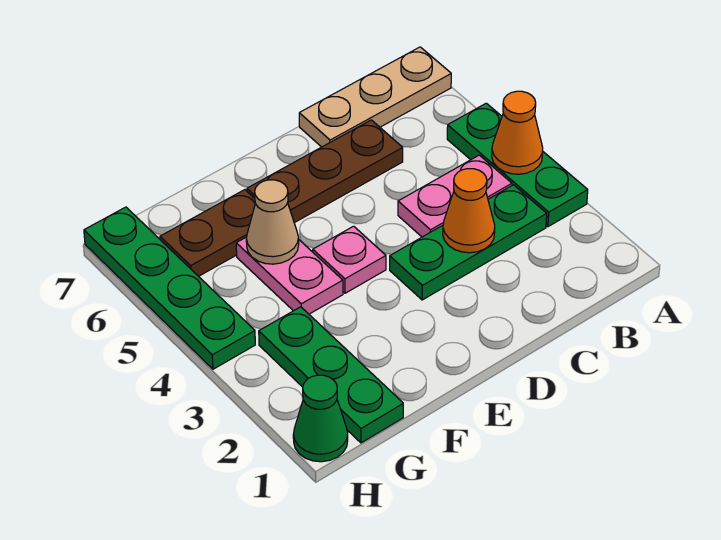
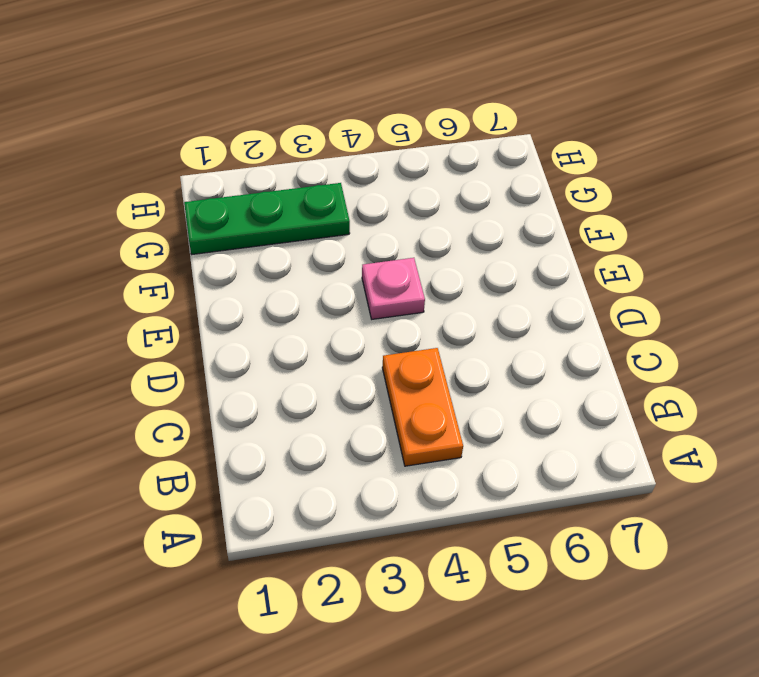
orange plate B4:C4 level 1 -> pink plate B4:C4 level 1
none -> green plate A3:A5 level 1
none -> tan plate A7:C7 level 1
none -> green plate B3:D3 level 1

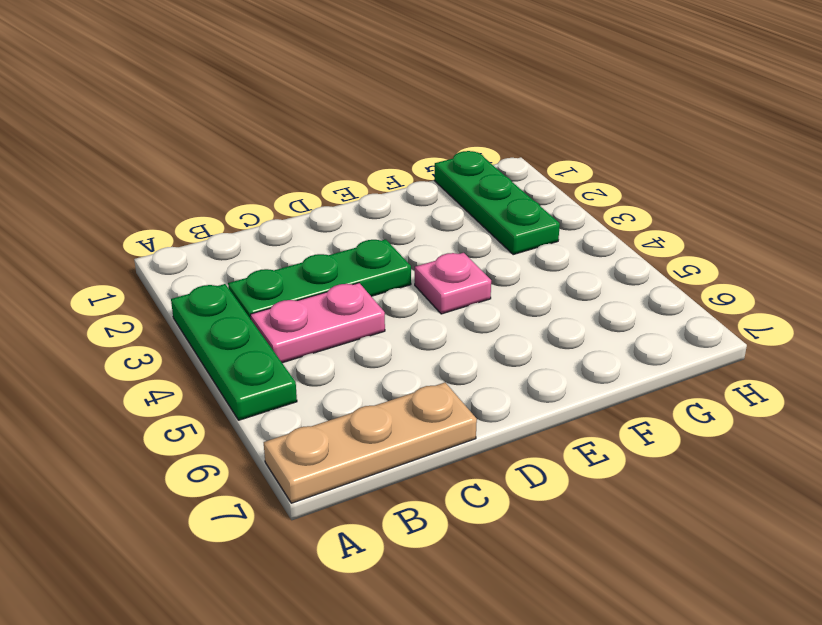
none -> brown plate C6:E6 level 1
none -> pink plate F4:F5 level 1
none -> brown plate F6:G6 level 1

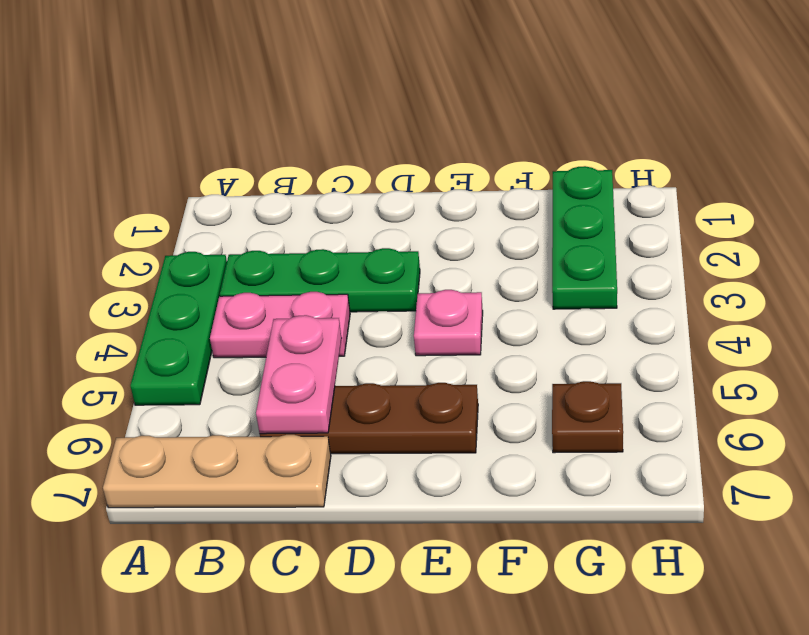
pink plate C5:C6 level 2 -> pink plate F4:F5 level 1
brown plate G6 level 1 -> brown plate F6:G6 level 1
none -> green cone H1 level 1
none -> green plate H4:H7 level 1
none -> orange cone A4 level 2

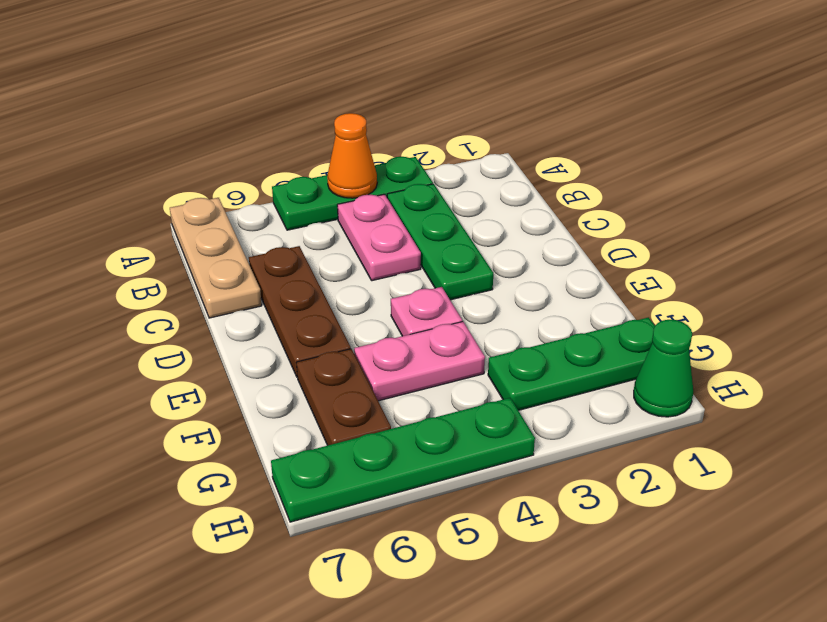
none -> orange cone C3 level 2
none -> tan cone F5 level 2

